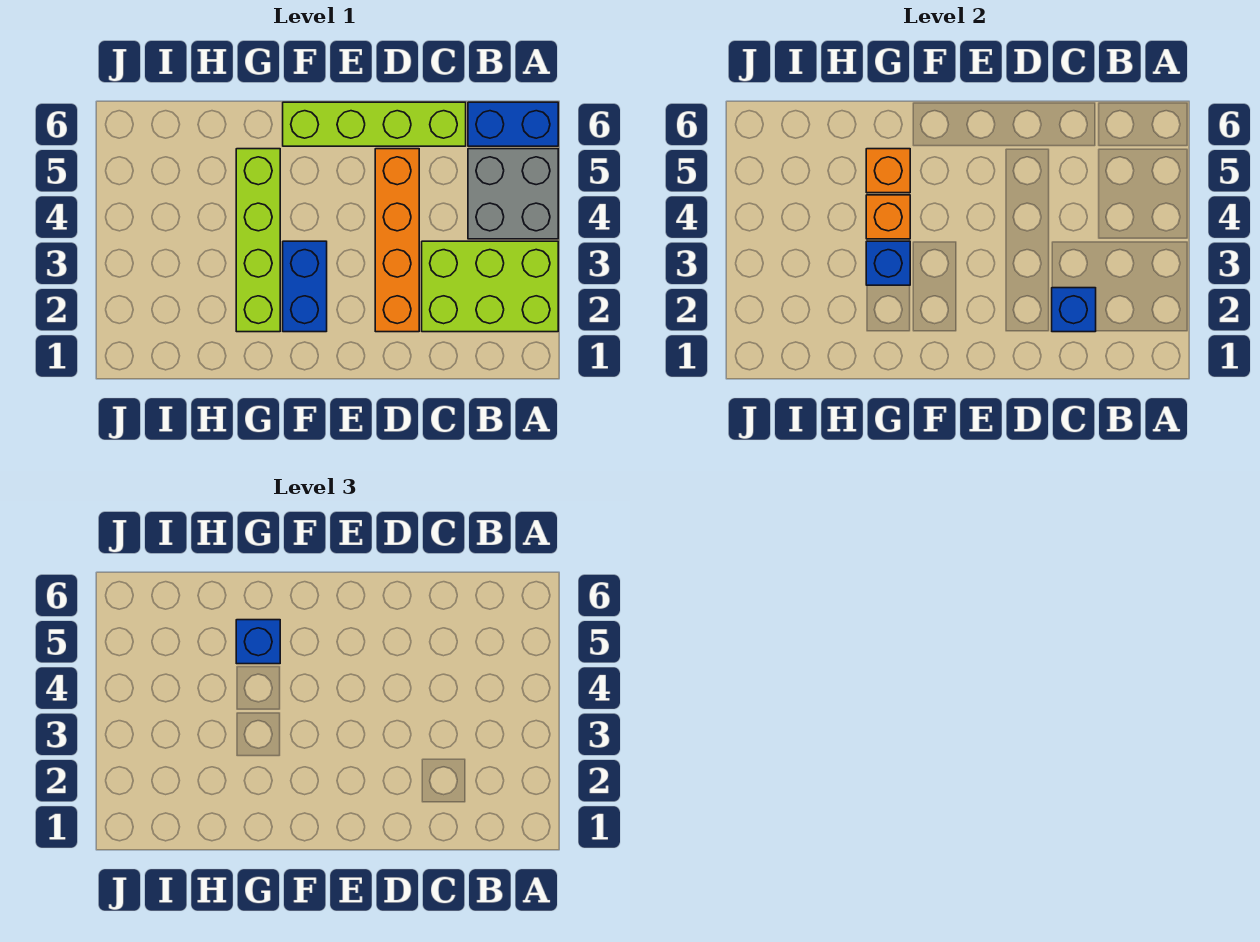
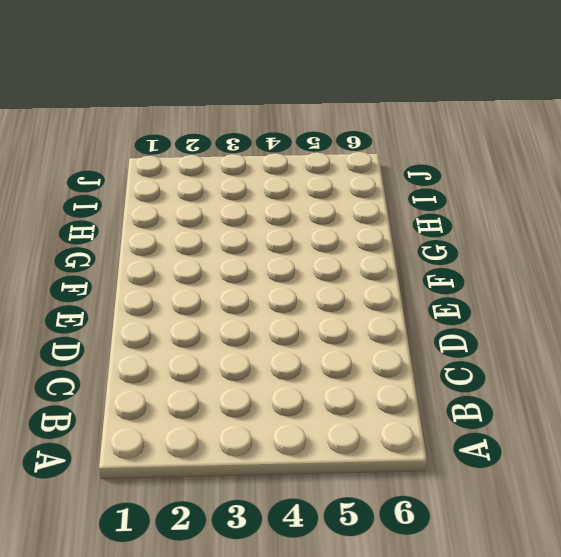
none -> lime brick A2:C3 level 1
none -> grey brick A4:B5 level 1
none -> blue brick A6:B6 level 1

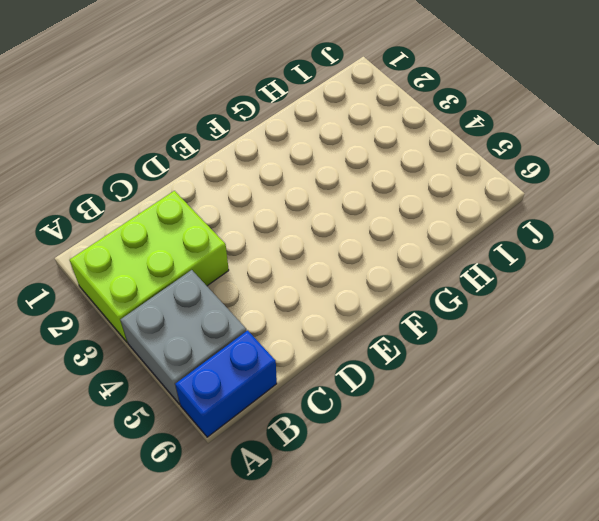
none -> lime brick C6:F6 level 1
none -> orange brick D2:D5 level 1
none -> blue brick F2:F3 level 1

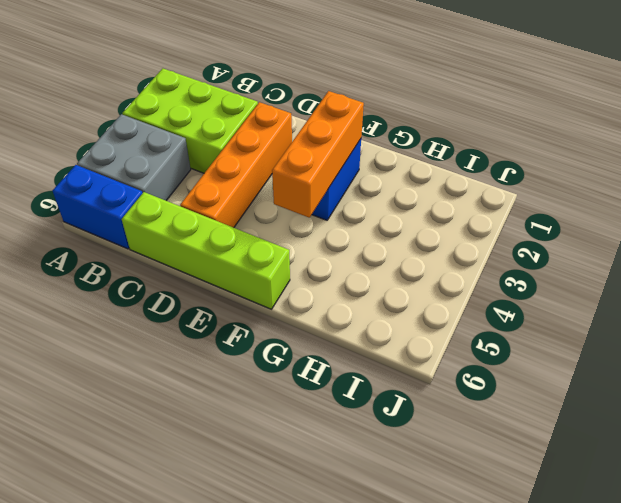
orange brick F2:F4 level 2 -> none
none -> lime brick G2:G5 level 1
none -> blue brick C2 level 2
none -> blue brick G3 level 2

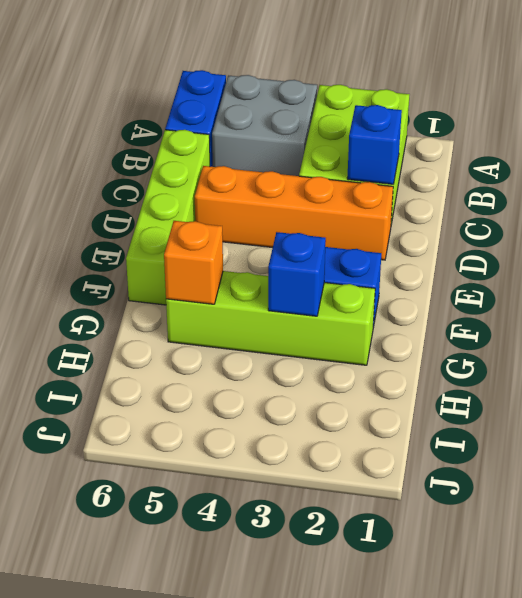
none -> orange brick G4 level 2
none -> blue brick G5 level 3

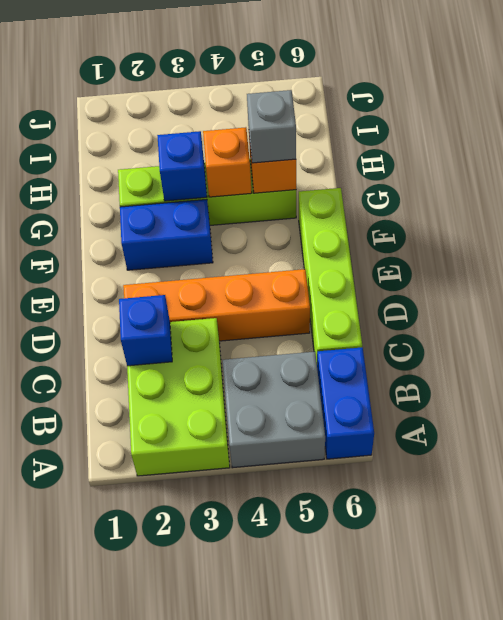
grey brick G5 level 3 -> blue brick G5 level 3

